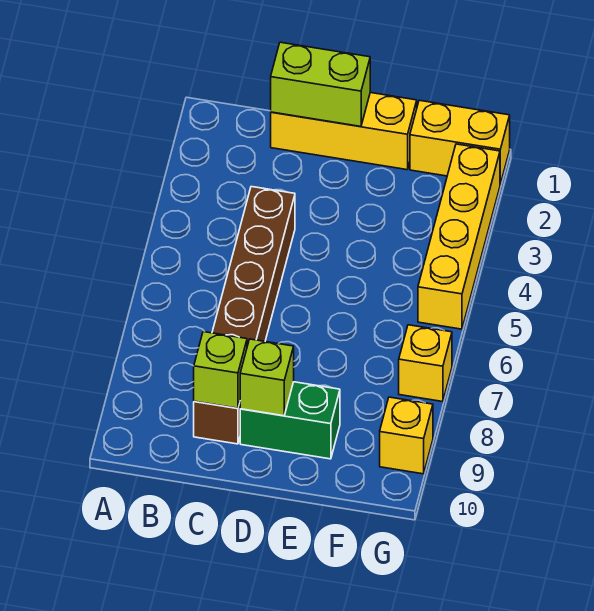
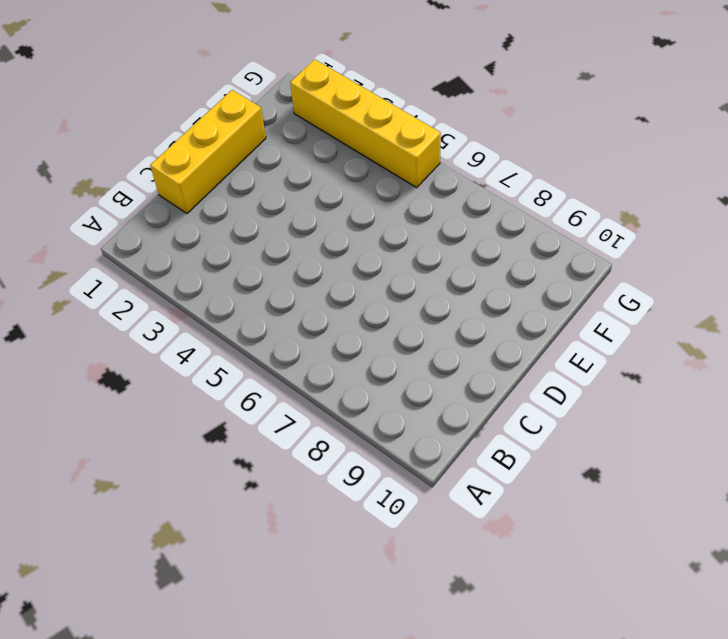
none -> brown brick C4:C9 level 1
none -> green brick D9:E9 level 1

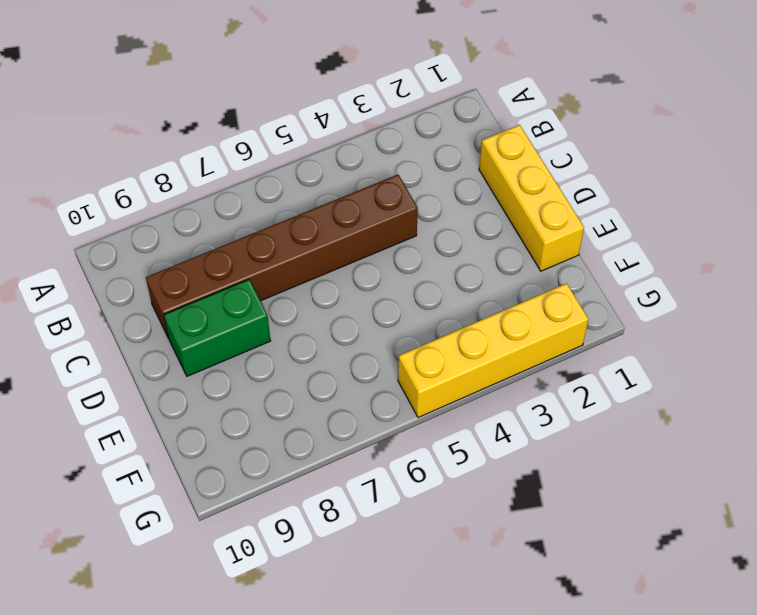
green brick D8:D9 level 1 -> green brick D9:E9 level 1
none -> yellow brick F1:G1 level 1
none -> yellow brick G7 level 1

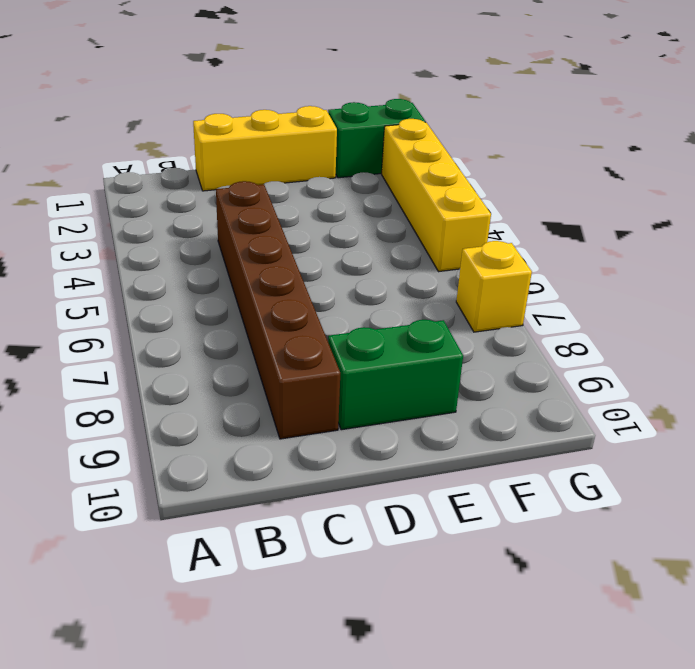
green brick F1:G1 level 1 -> yellow brick F1:G1 level 1
none -> yellow brick G9 level 1
none -> lime brick C1:D1 level 2

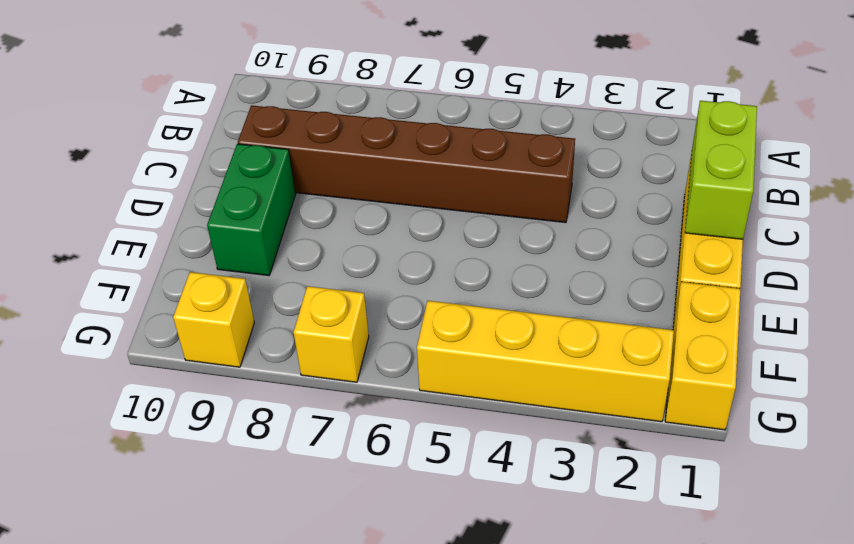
none -> lime brick C9 level 2
none -> lime brick D9 level 2

